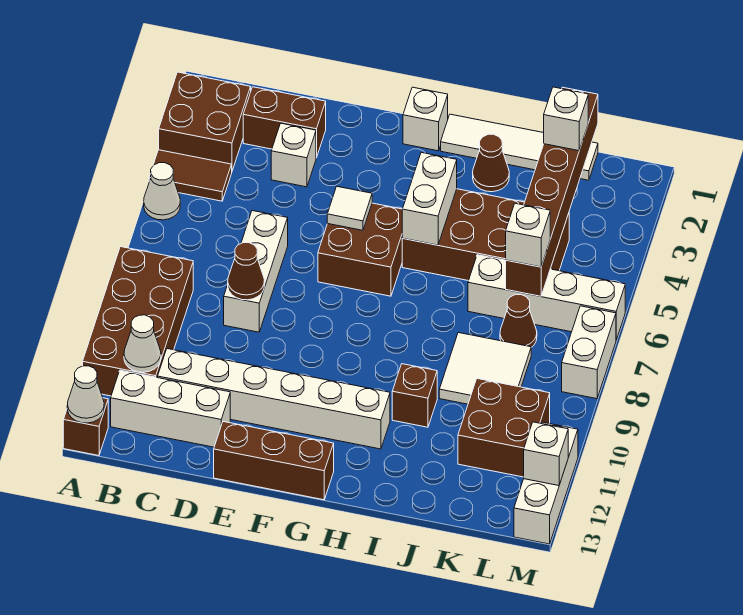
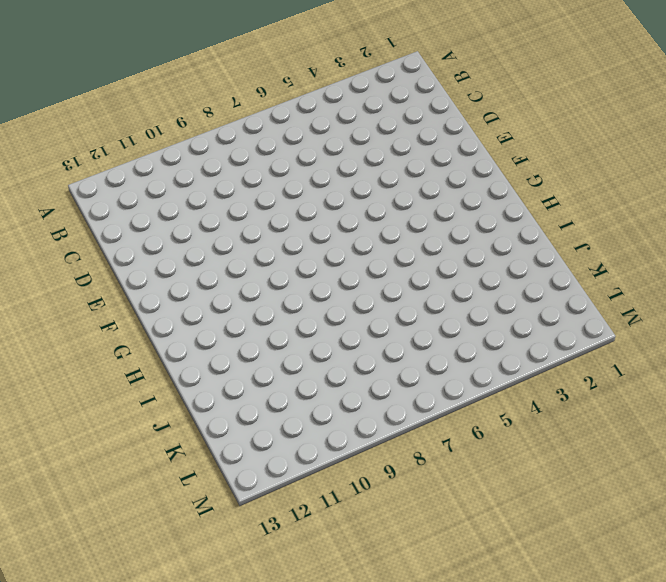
none -> brown brick A2:B3 level 1
none -> brown tile A4:B4 level 1
none -> white cone A5 level 1
none -> brown brick A8:B11 level 1

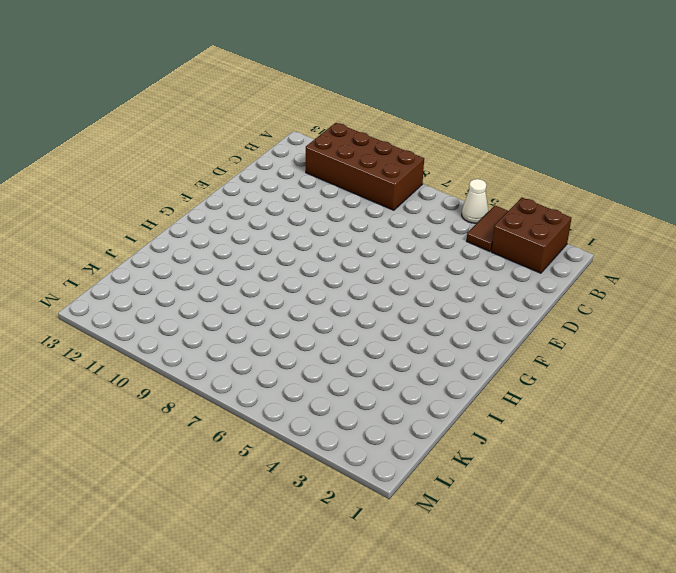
none -> brown brick A13 level 1
none -> white brick B12:D12 level 1
none -> brown brick C2:D2 level 1
none -> white brick C11:H11 level 1

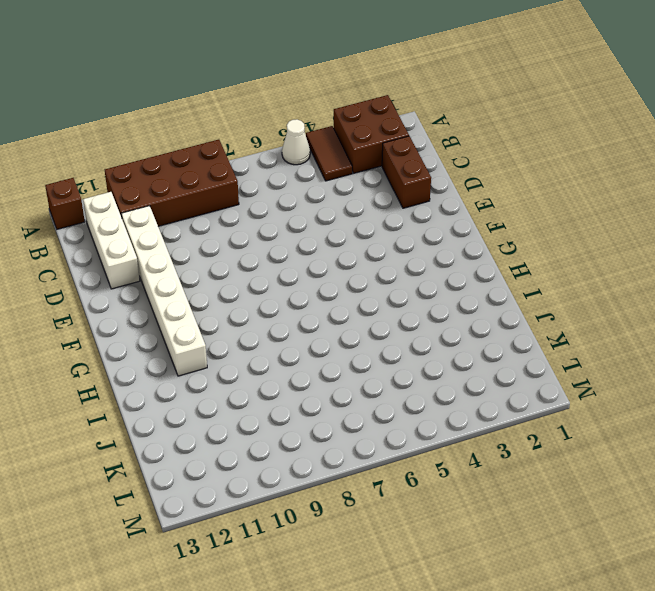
none -> white brick D3 level 1
none -> white brick D6:D8 level 1
none -> brown brick E13:G13 level 1
none -> brown brick F5:G6 level 1

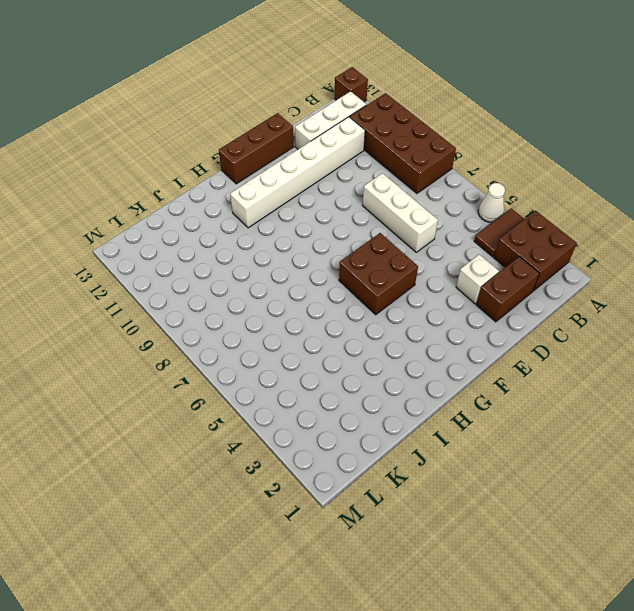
none -> white brick G1 level 1
none -> white tile H1:K1 level 1
none -> brown brick H4:K5 level 1
none -> brown cone I2 level 1

